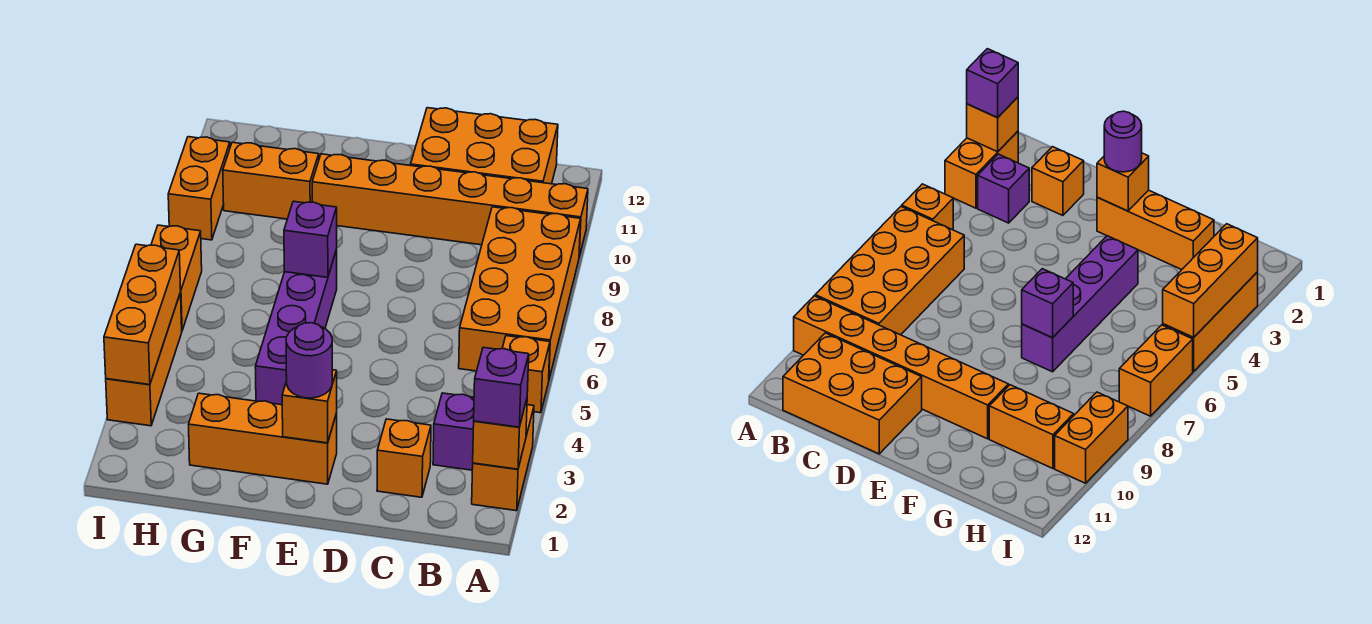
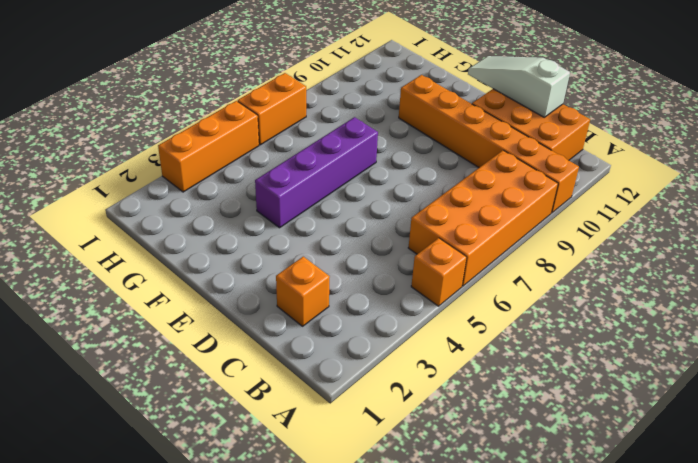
white slope C12:E12 level 2 top C -> none
none -> orange brick A2:A3 level 1
none -> purple brick B3 level 1
none -> orange brick E2:G2 level 1

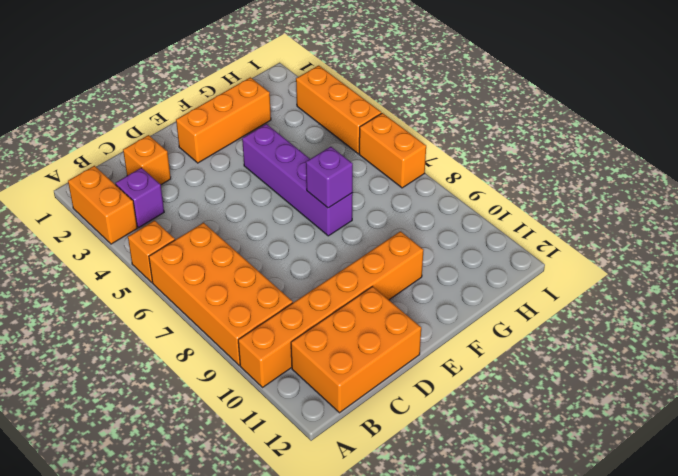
none -> orange brick G10:H10 level 1
none -> orange brick I9:I10 level 1
none -> orange brick A2 level 2

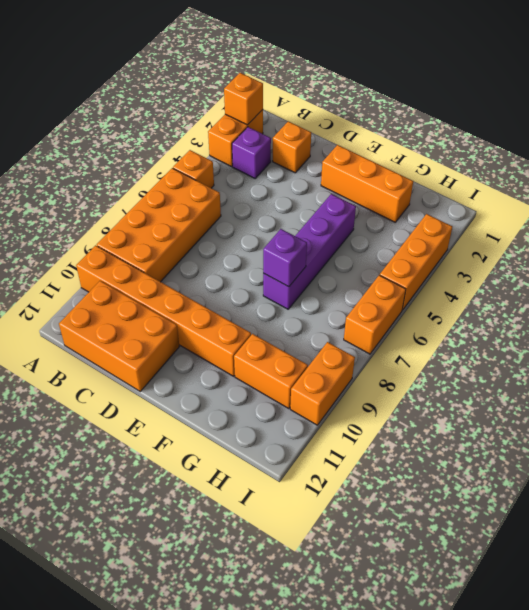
none -> orange brick E2 level 2
none -> orange brick I3:I5 level 2
none -> purple brick A2 level 3

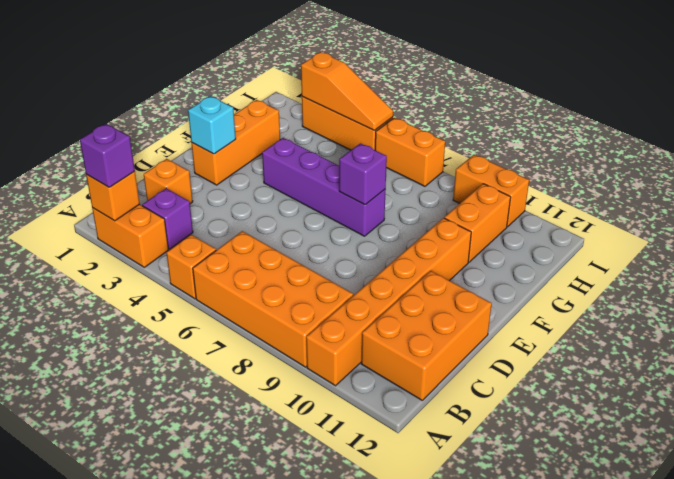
cyan brick E2 level 2 -> orange brick E2 level 2
orange slope I3:I5 level 2 top 3 -> orange brick I3:I5 level 2
none -> purple round brick E2 level 3

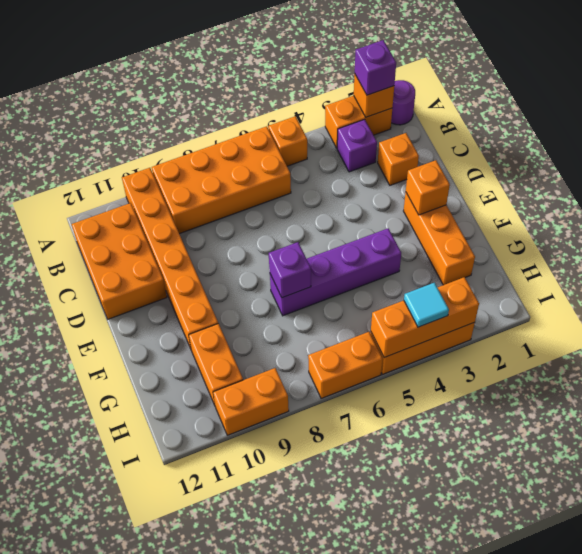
purple round brick A1 level 1 -> purple round brick E2 level 3
cyan tile I4 level 3 -> none

